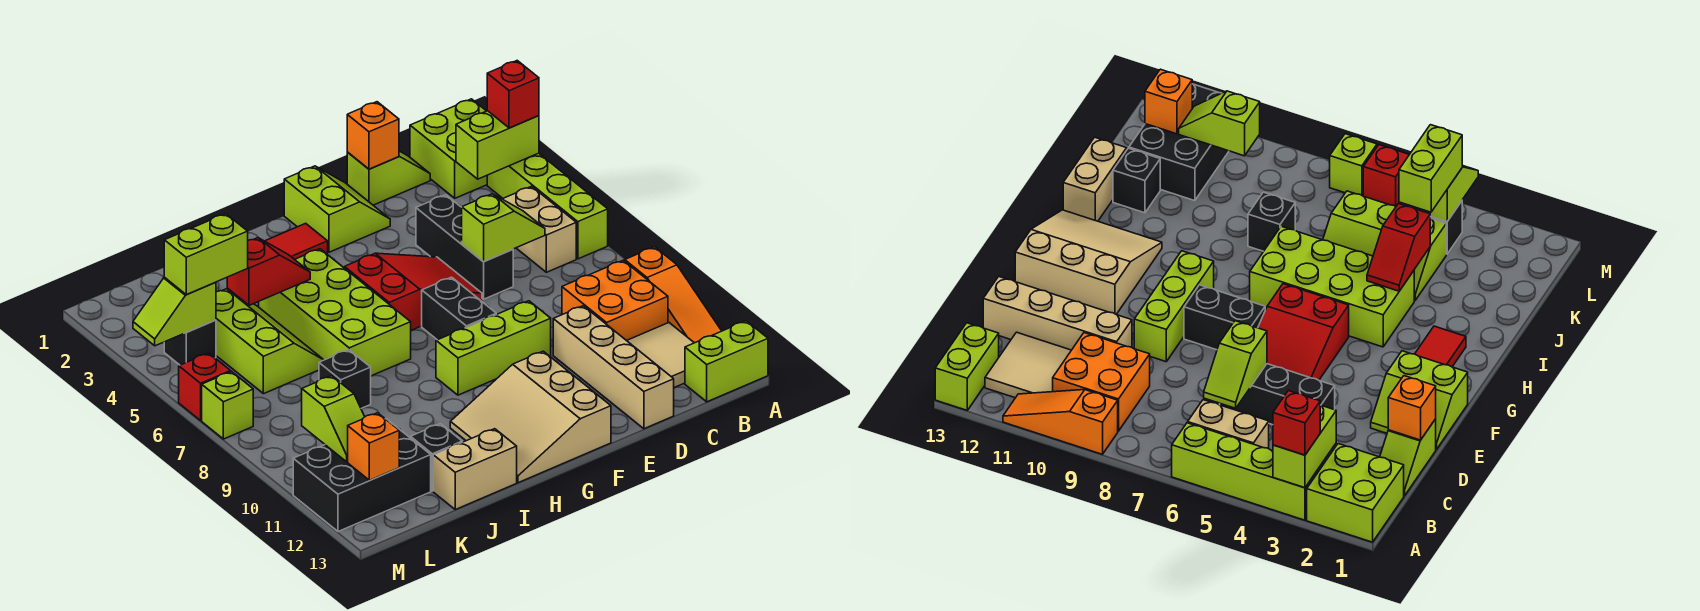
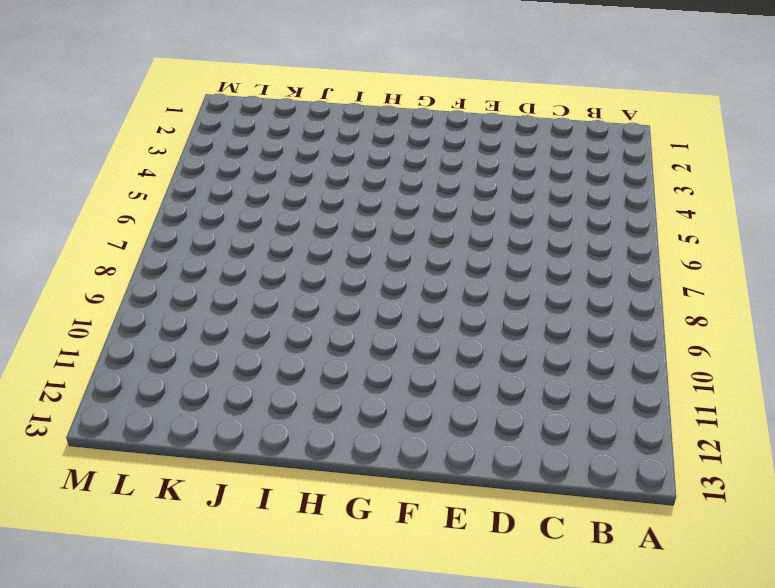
none -> lime brick A1:B2 level 1
none -> lime brick A3:A6 level 1
none -> orange slope A9:A11 level 1 top 9
none -> lime brick A13:B13 level 1

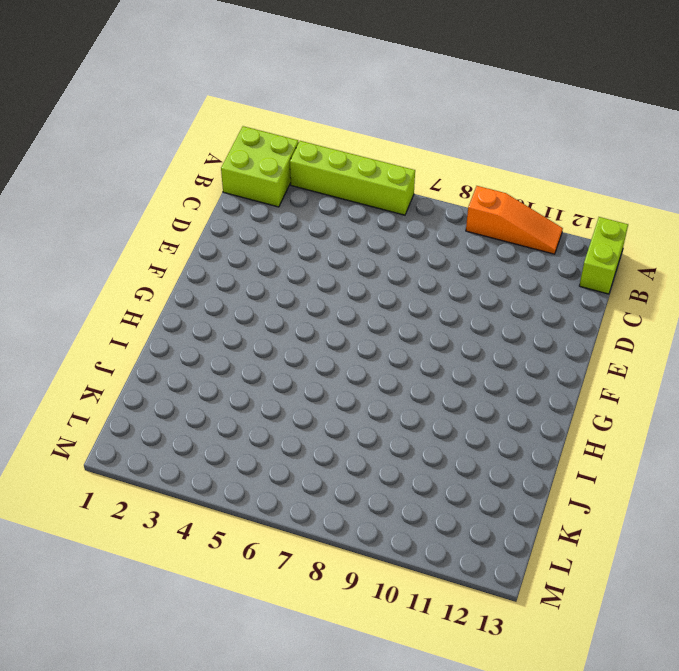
none -> tan brick B5:B6 level 1
none -> orange brick B9:C10 level 1
none -> tan tile B11:C12 level 1
none -> lime slope C1:D1 level 1 top D

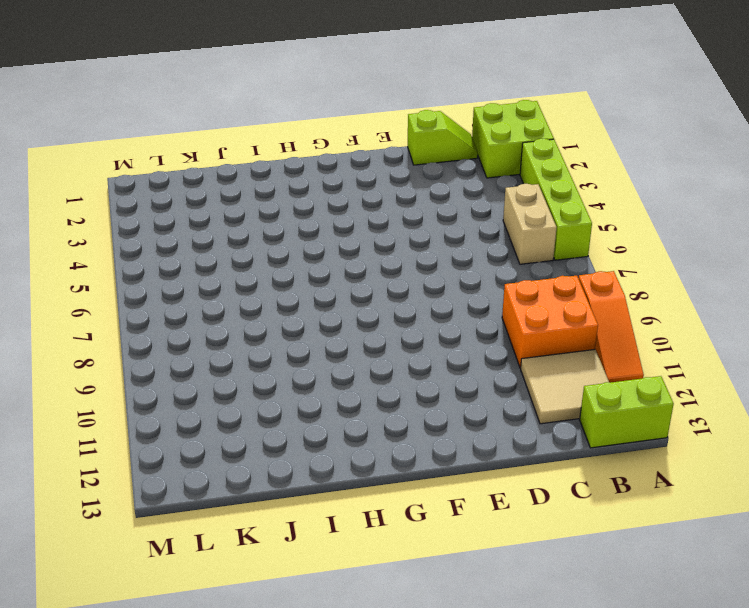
none -> black brick D4:D6 level 1
none -> tan brick D10:D13 level 1
none -> lime slope E1:F2 level 1 top F
none -> red slope E5:G6 level 1 top G

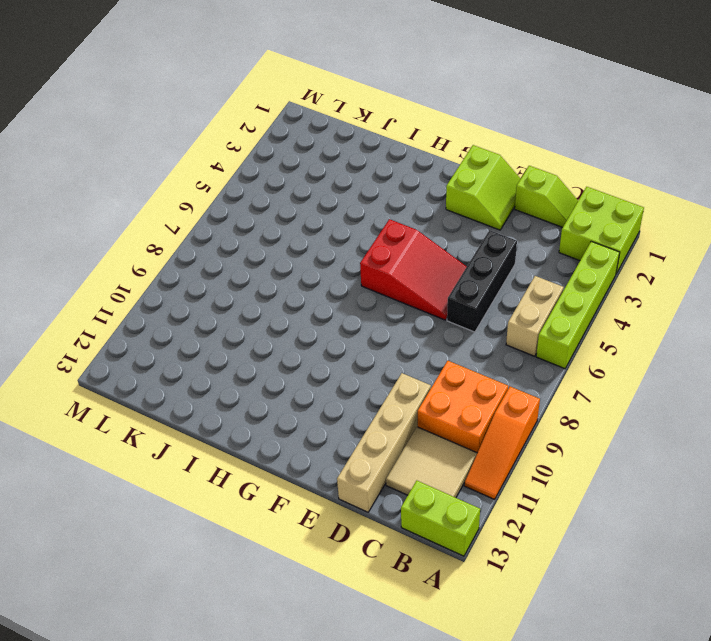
none -> lime brick E9:G9 level 1
none -> black brick F7:F8 level 1
none -> tan slope F11:H13 level 1 top F
none -> red tile G2:H2 level 1

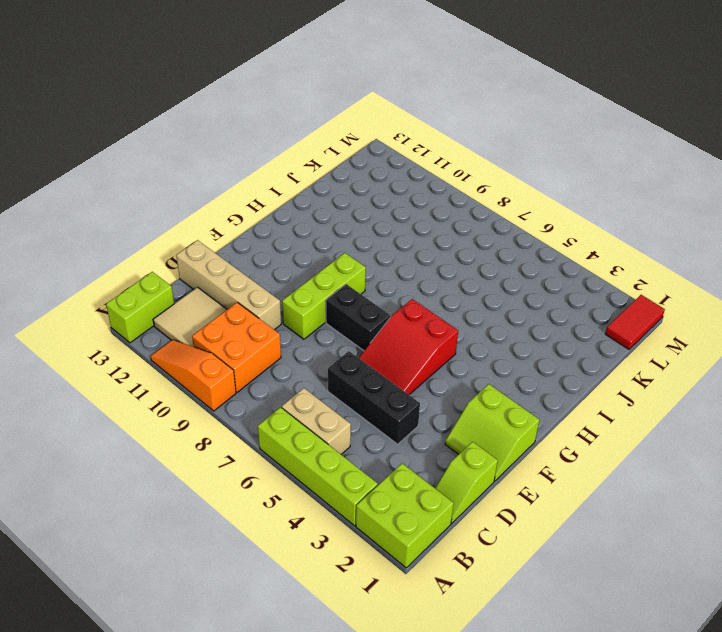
red tile L1:M1 level 1 -> red tile G2:H2 level 1
none -> tan slope F11:H13 level 1 top F
none -> lime brick H4:I7 level 1
none -> tan brick I13:J13 level 1
none -> lime slope J4:K6 level 1 top K

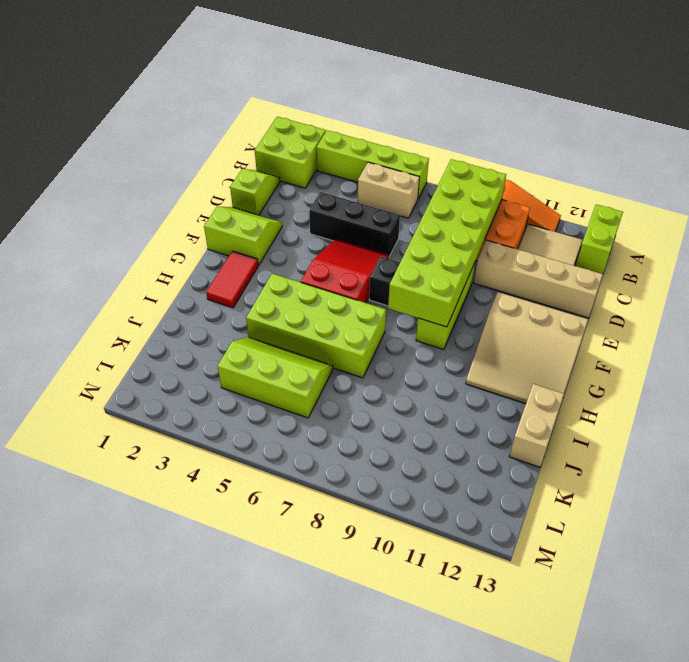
lime brick B8:G9 level 2 -> none
none -> black brick J8 level 1
none -> black brick J12 level 1
none -> black brick K11:M12 level 1
none -> black brick L4 level 1

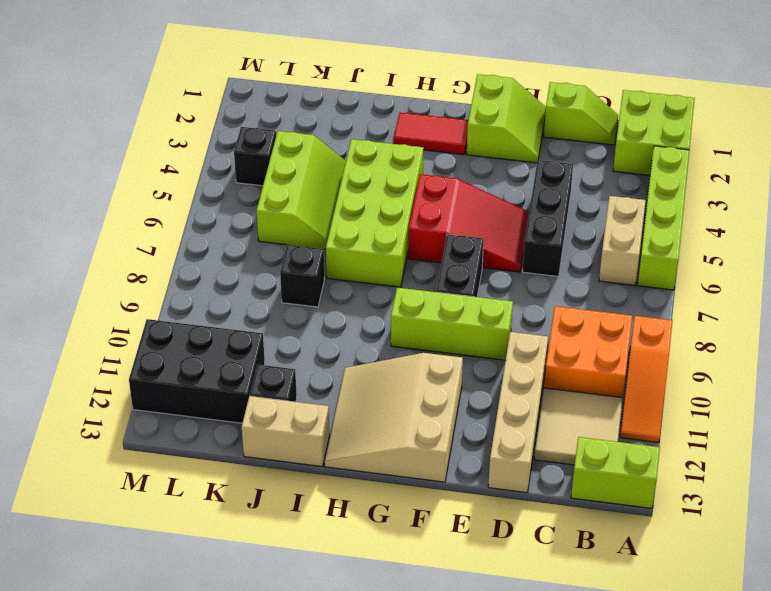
none -> red brick M6 level 1
none -> lime brick M7 level 1
none -> lime brick A3:B3 level 2
none -> lime slope C6:D6 level 2 top D

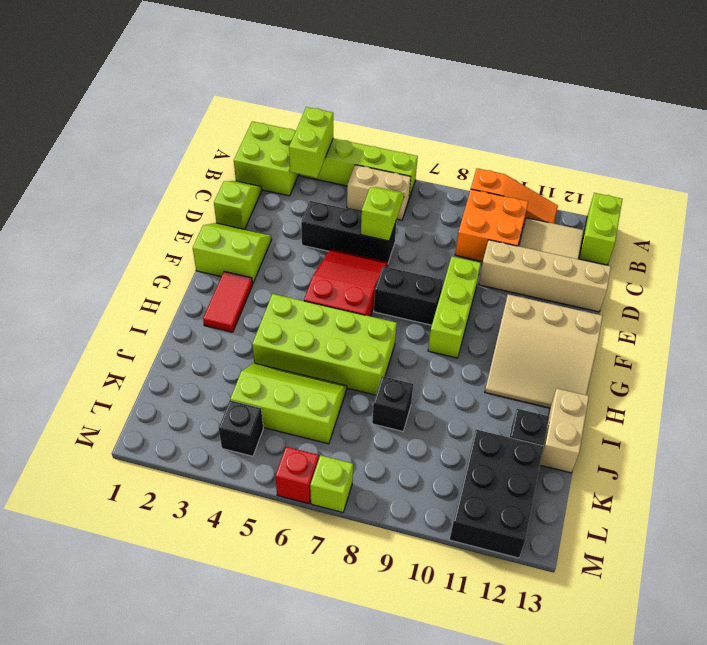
none -> orange brick D1 level 2
none -> red slope I4:J4 level 2 top J
none -> lime slope L4:M4 level 2 top L
none -> lime slope L10:L11 level 2 top 10

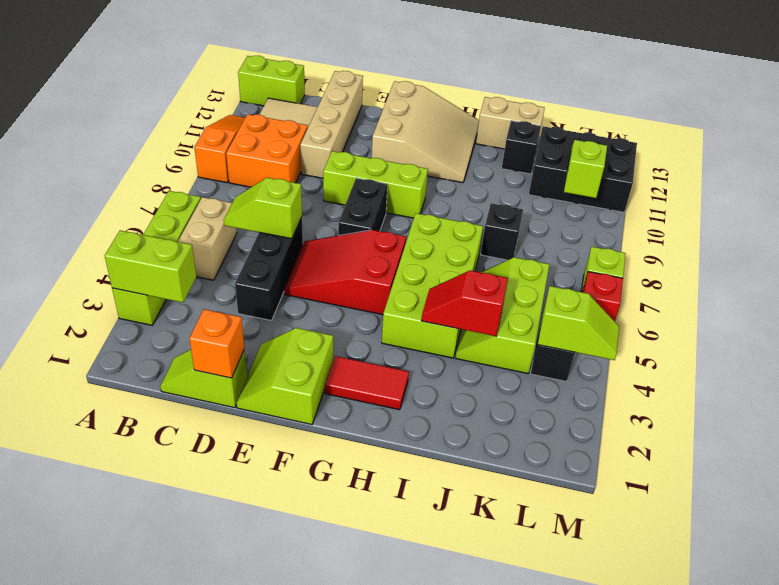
none -> lime brick A1:B2 level 1
none -> orange brick L12 level 2
none -> red brick A3 level 3
none -> lime brick K4:L4 level 3

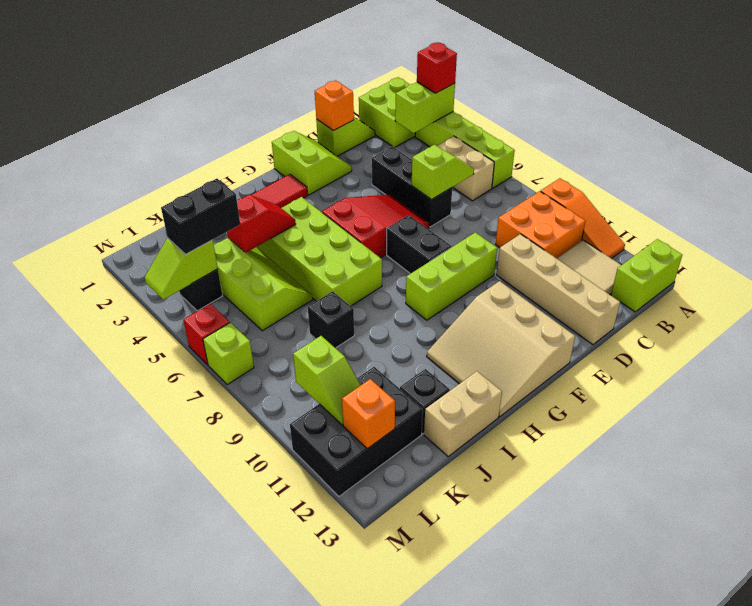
black brick K4:L4 level 3 -> lime brick K4:L4 level 3

